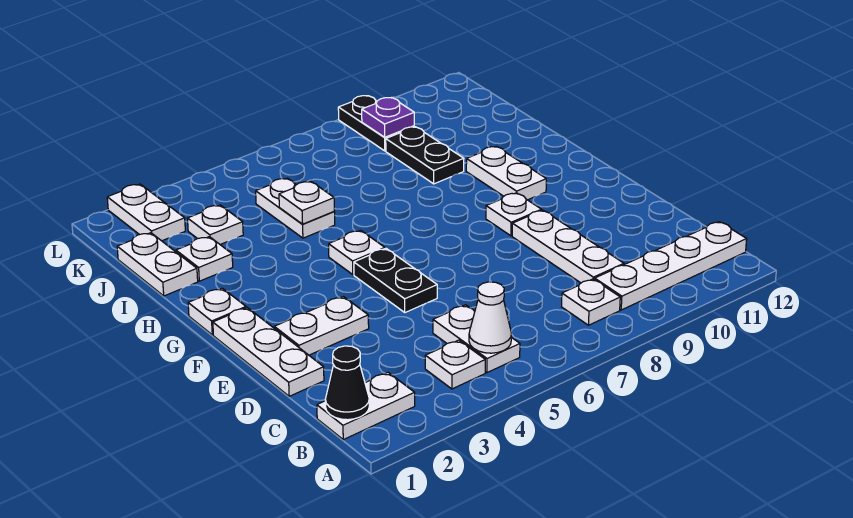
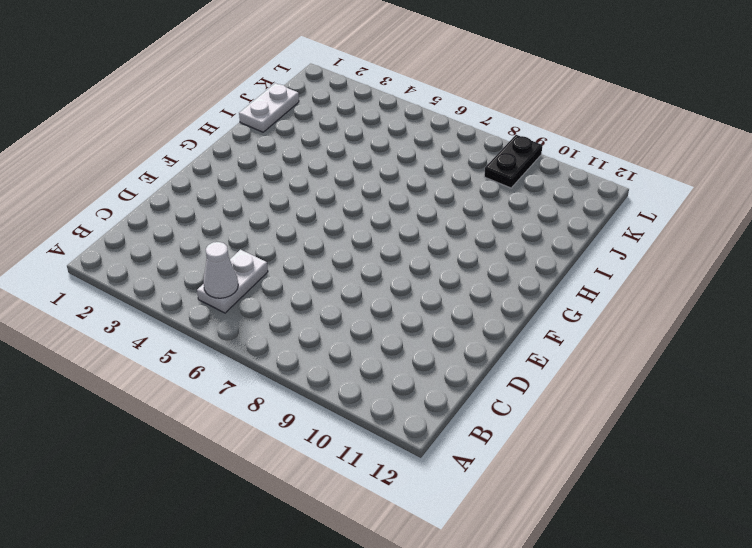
none -> white plate B1:B2 level 1
none -> white plate B4 level 1
none -> white plate B8 level 1

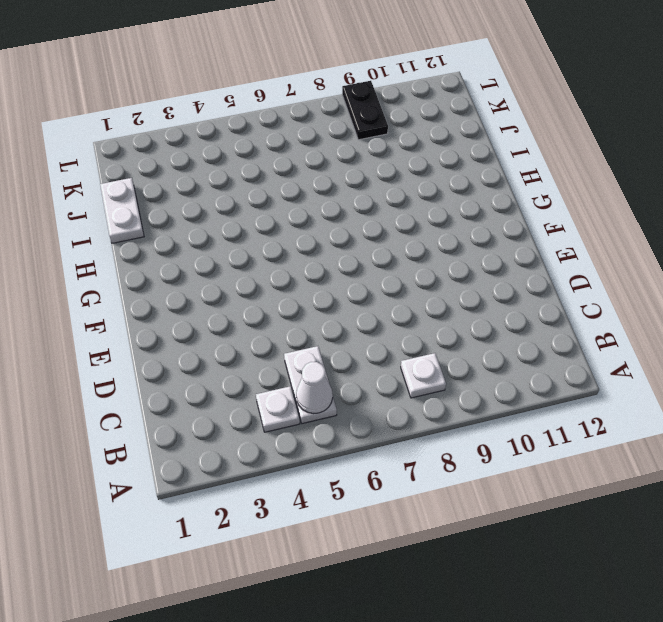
none -> white plate B1:B2 level 1
none -> white plate B9:B12 level 1
none -> white plate C9:E9 level 1

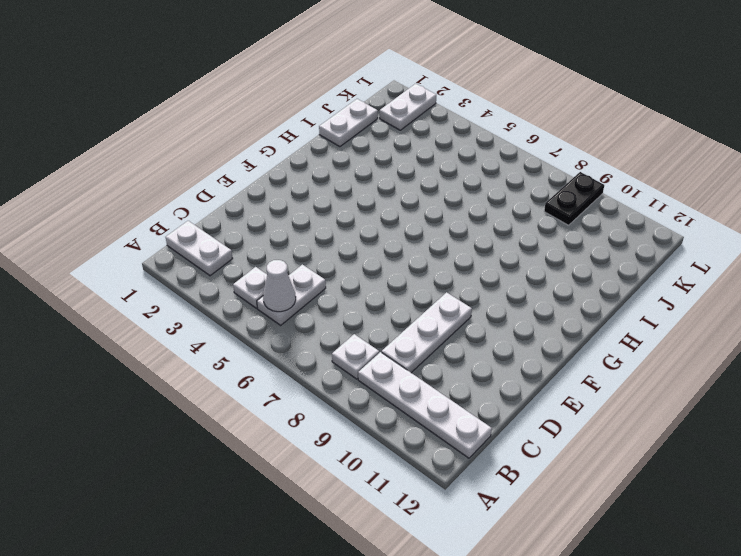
none -> white plate D1:F1 level 1
none -> white plate E2:E3 level 1
none -> black plate E5:F5 level 1

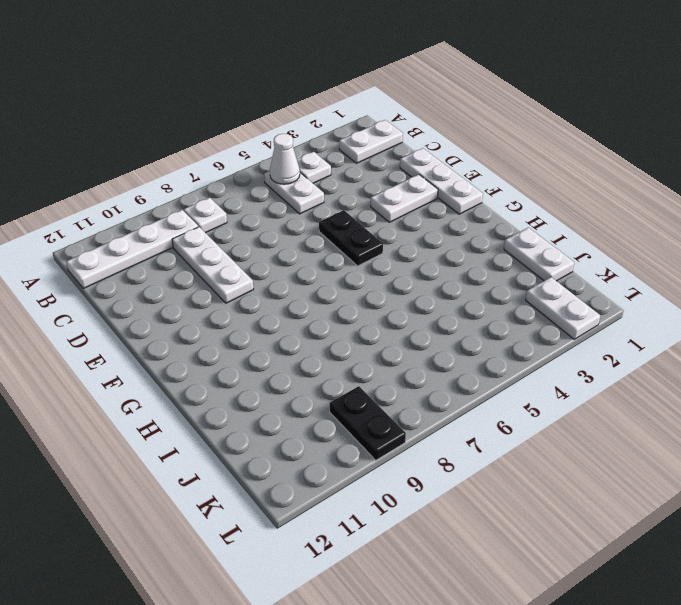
none -> white plate F9 level 1
none -> white plate G1 level 1
none -> white plate G5 level 1

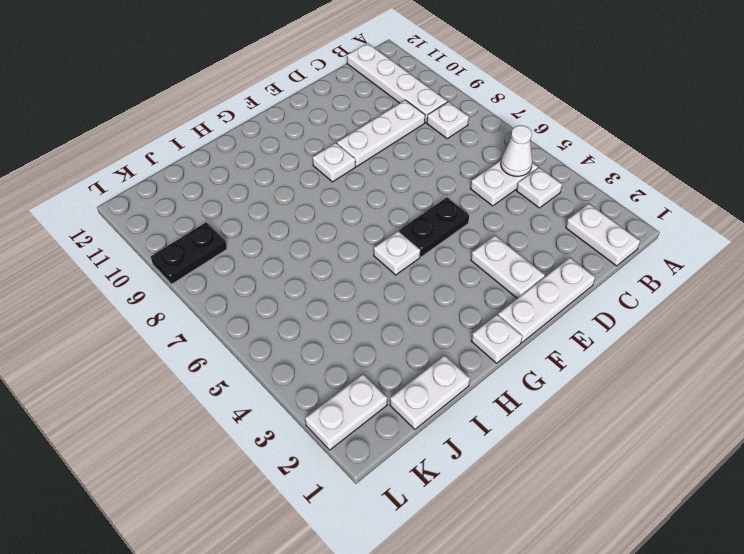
none -> white plate G10:H10 level 1
none -> white plate I2 level 1
none -> white plate I5:J5 level 1

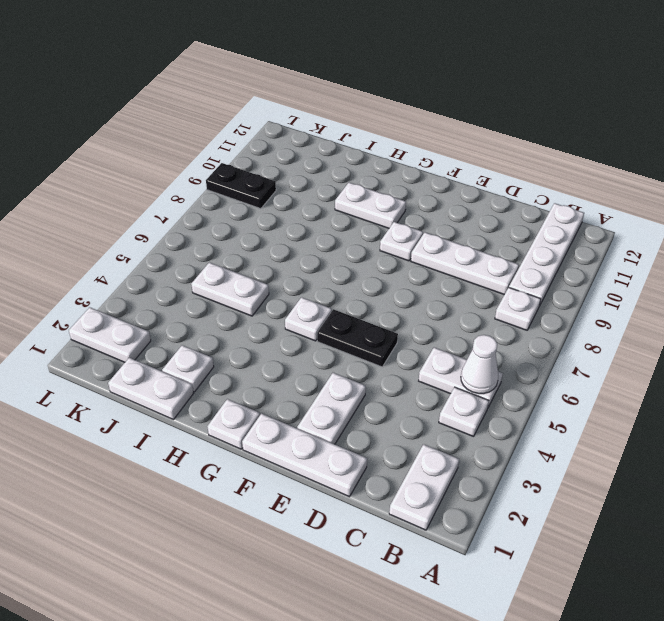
none -> black plate I9:J9 level 1
none -> white plate J3 level 1
none -> black cone B1 level 2

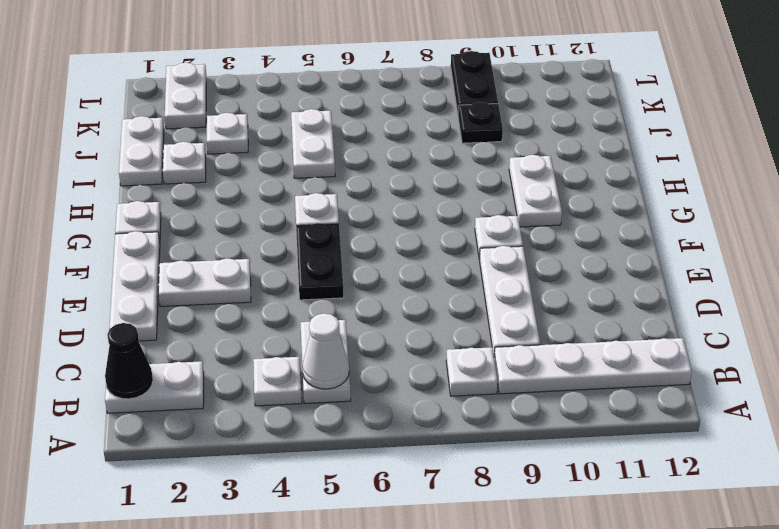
black plate J9 level 1 -> black plate I9:J9 level 1
none -> white plate I5 level 2
none -> purple plate K9 level 2

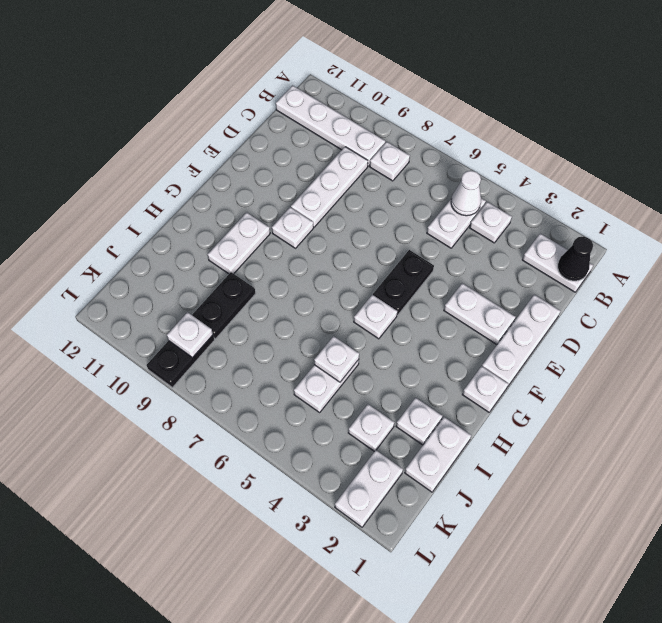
white plate K9 level 2 -> purple plate K9 level 2

